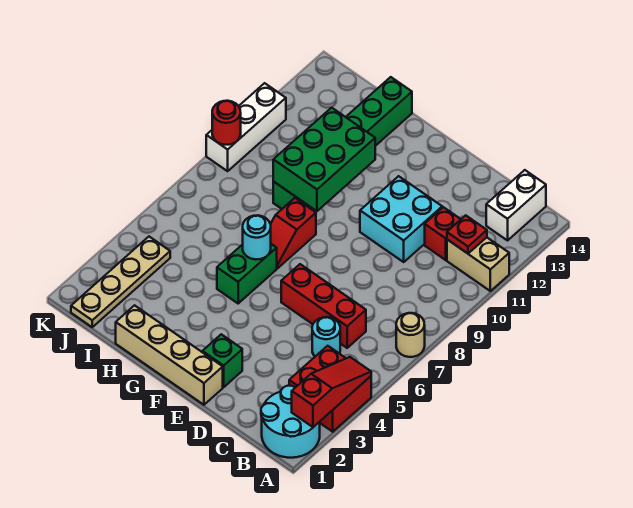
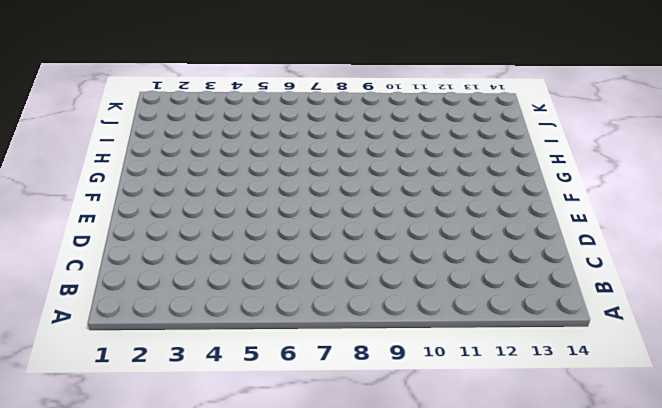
none -> cyan round brick A1:B2 level 1
none -> red brick A3:B4 level 1
none -> tan round brick A7 level 1

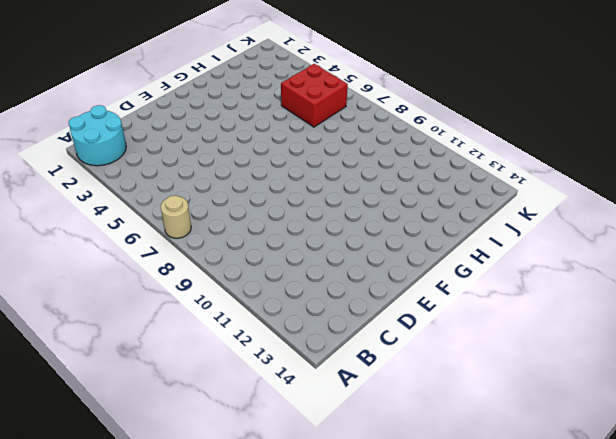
red brick I5:J6 level 1 -> red brick A3:B4 level 1
none -> tan brick A11:B11 level 1
none -> white brick B13:B14 level 1
none -> cyan round brick C5 level 1

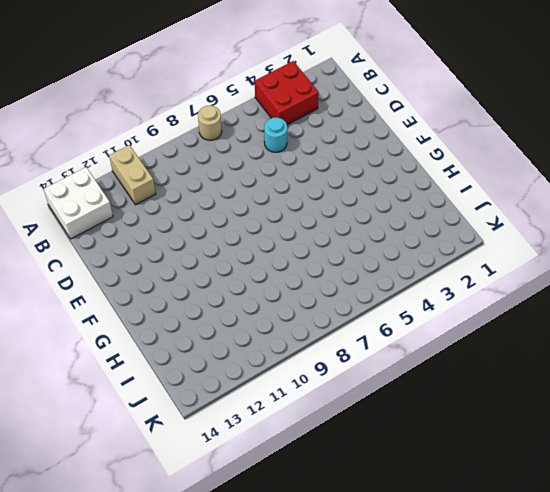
white brick A13:B14 level 1 -> white brick B13:B14 level 1
none -> cyan round brick A1:B2 level 1
none -> red brick C6:E6 level 1
none -> red brick C11 level 1

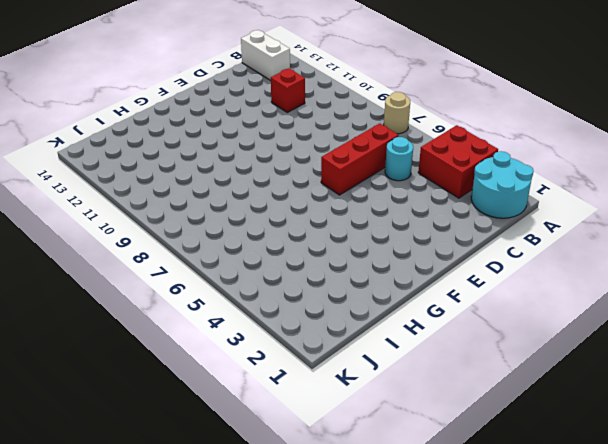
none -> tan brick A11:B11 level 1
none -> cyan brick D10:E11 level 1
none -> tan brick E1:H1 level 1

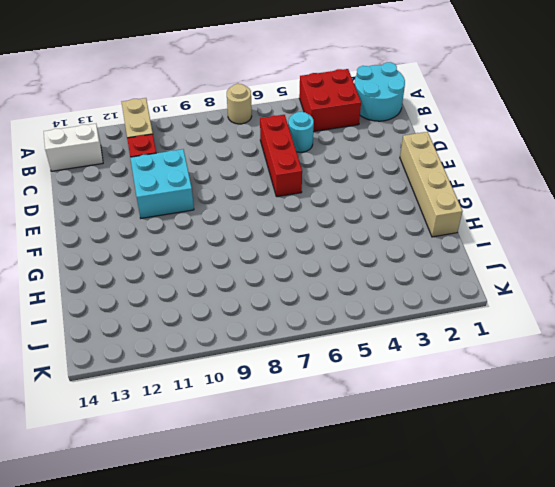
none -> green brick E2 level 1
none -> green brick G5:G6 level 1
none -> red slope G7:G8 level 1 top 8

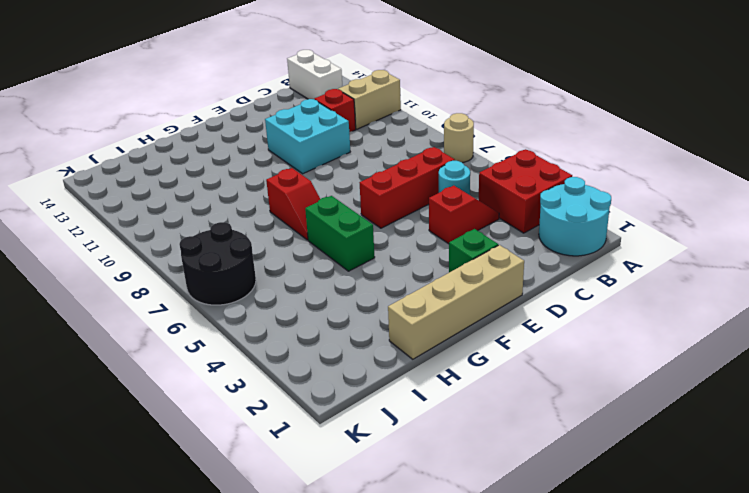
red slope C4:D4 level 1 top D -> none
black round brick J6:K7 level 1 -> none
none -> green brick H9:H14 level 1
none -> tan plate J1:J4 level 1
none -> white brick K9:K11 level 1

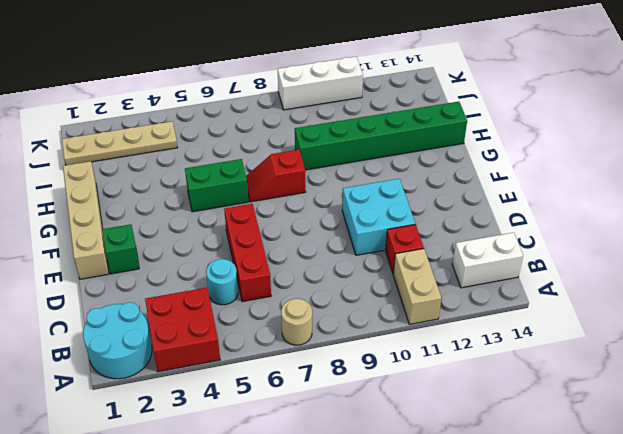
none -> red slope A2:A4 level 2 top 2
none -> red plate B11 level 2
none -> cyan round brick G6 level 2

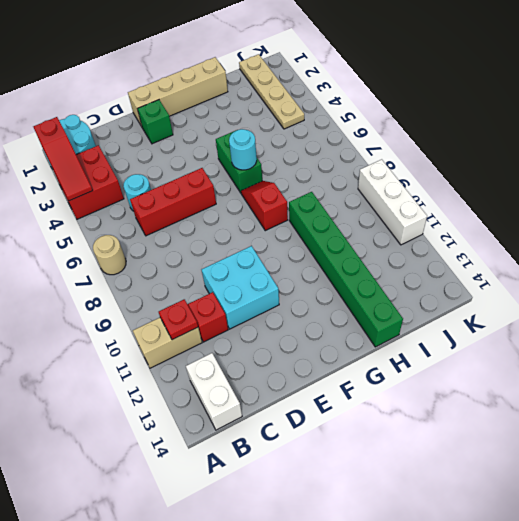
none -> green brick G9:H11 level 2
none -> red round brick K9 level 2

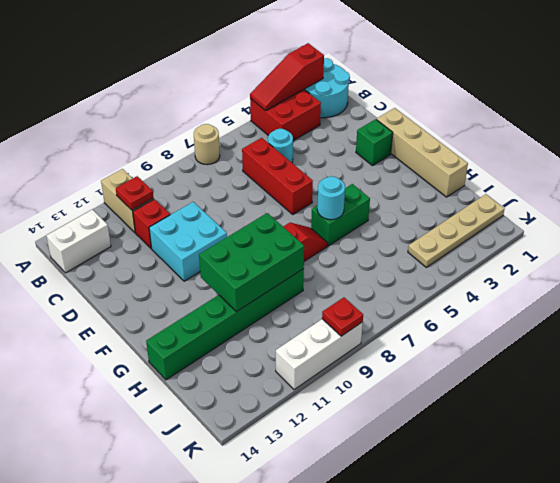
red plate K9 level 2 -> red round brick K9 level 2

